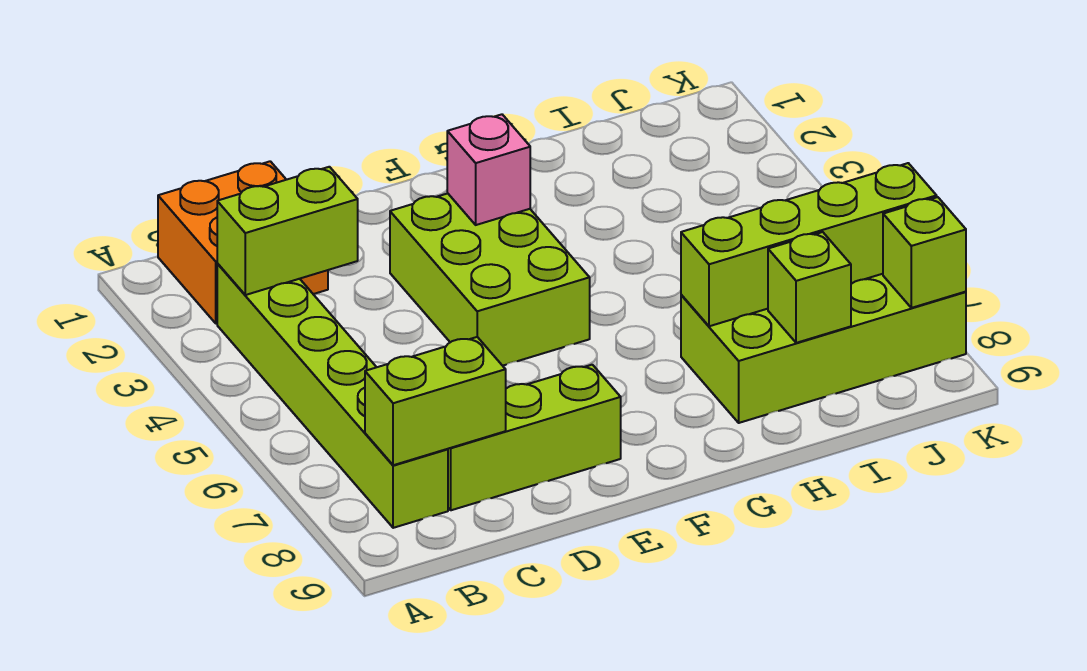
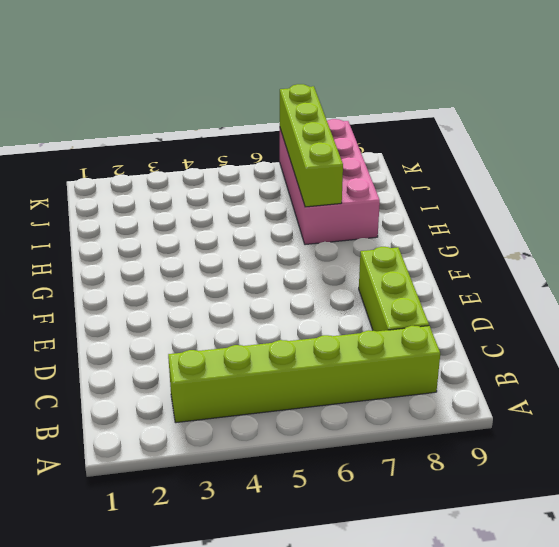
pink brick H7:K8 level 1 -> lime brick H7:K8 level 1
none -> orange brick B1:C2 level 1
none -> lime brick E3:F5 level 1

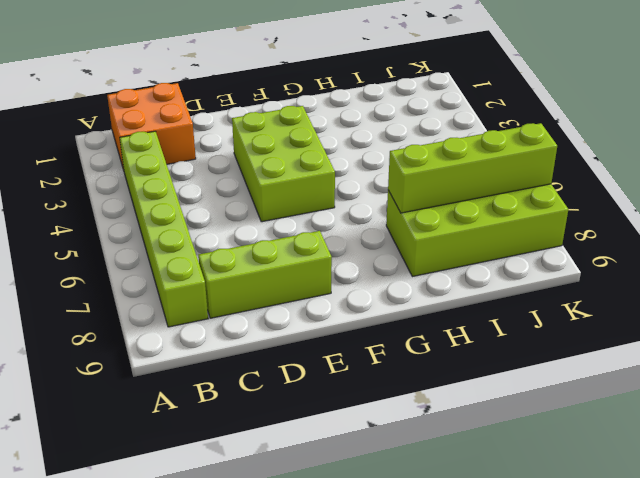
none -> lime brick B3:C3 level 2
none -> lime brick B8:C8 level 2

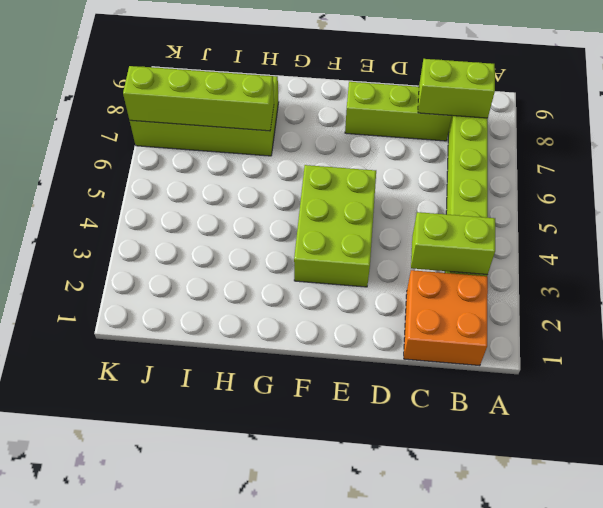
none -> pink brick F3 level 2
none -> lime brick I8 level 2

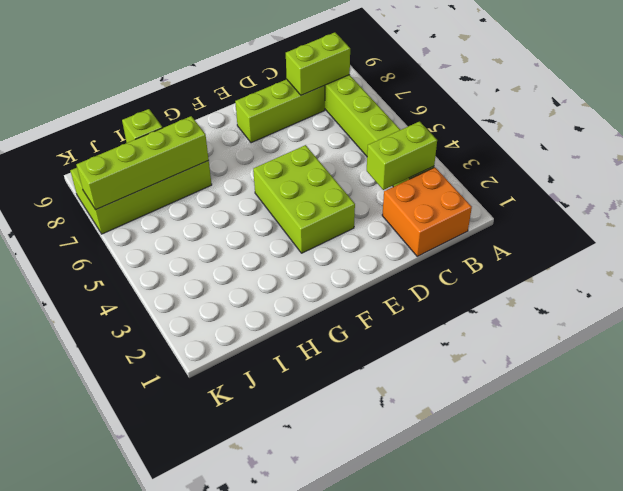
none -> pink brick F3 level 2
none -> lime brick K8 level 2

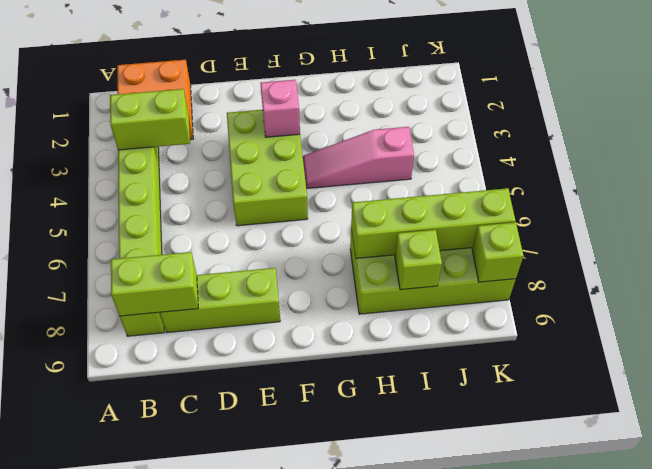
pink slope G4:I4 level 1 top I -> none

